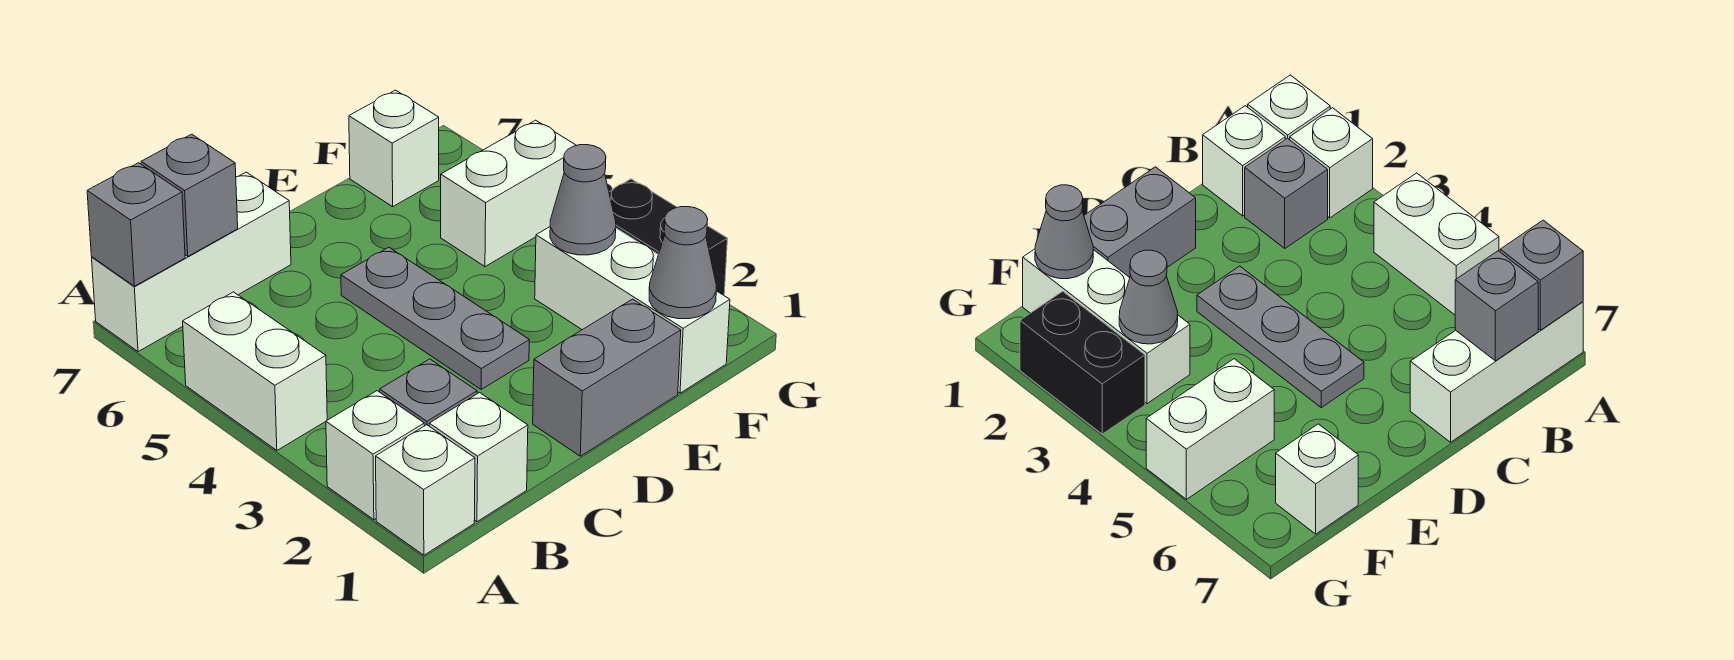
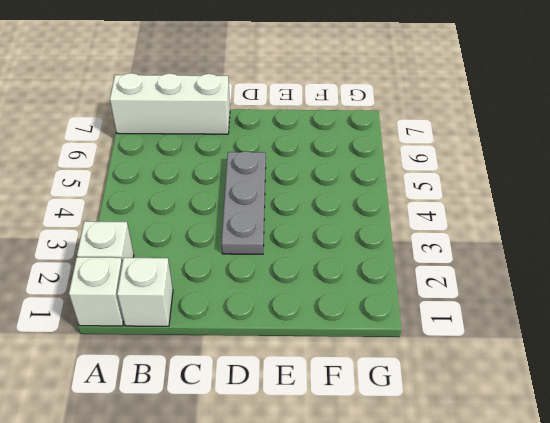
none -> white brick A4:A5 level 1
none -> grey brick B2 level 1
none -> grey brick D1:E1 level 1

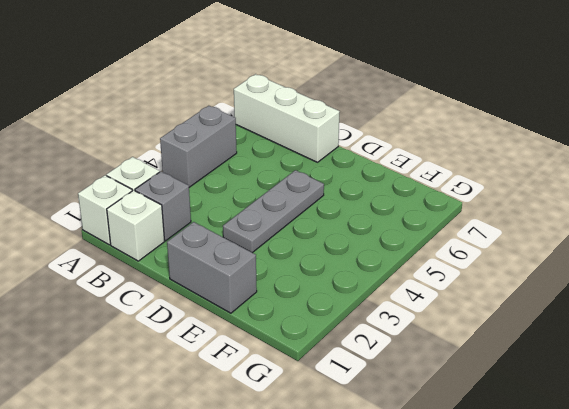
grey brick A4:A5 level 1 -> white brick A4:A5 level 1
none -> white brick F1:F3 level 1
none -> white brick F5:G5 level 1
none -> white brick F7 level 1

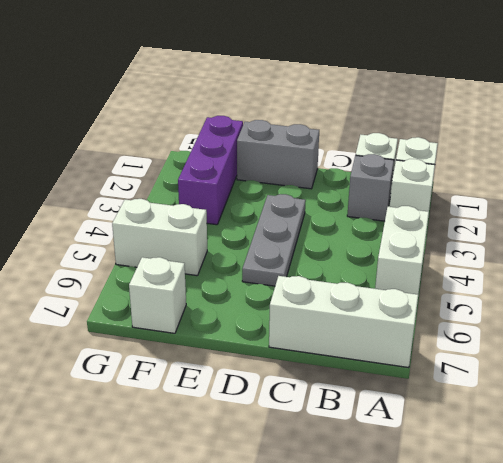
purple brick F1:F3 level 1 -> white brick F1:F3 level 1
none -> black brick G2:G3 level 1
none -> grey brick A7 level 2
none -> grey brick B7 level 2

